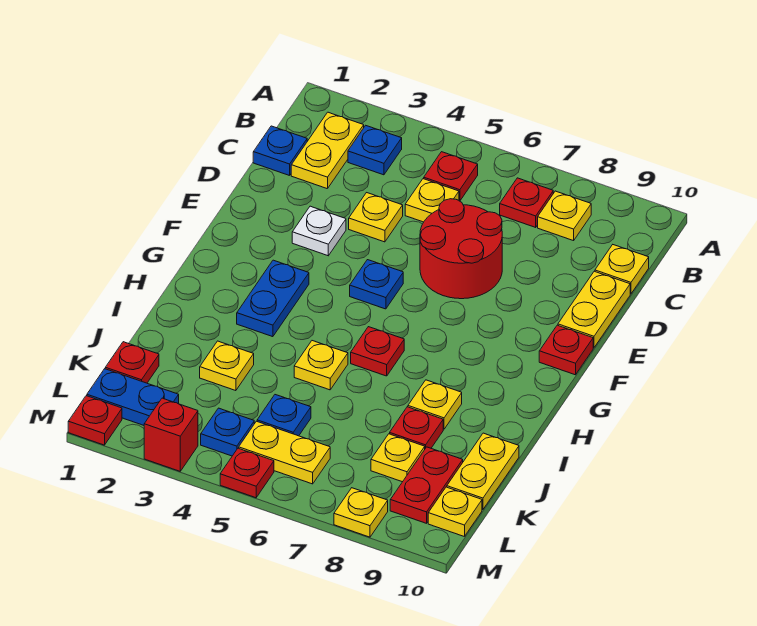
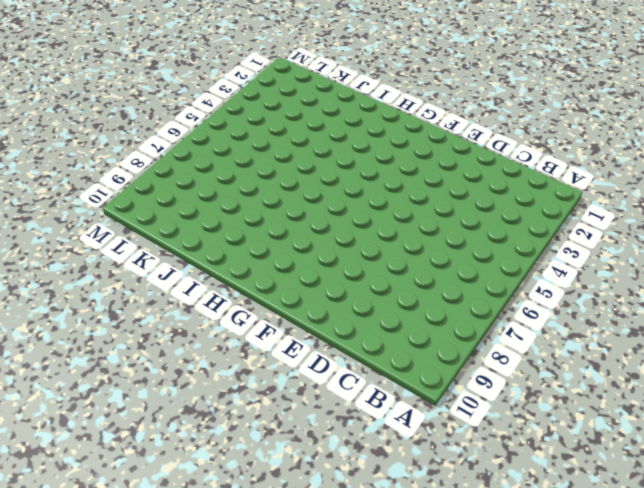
none -> yellow plate B2:C2 level 1
none -> blue plate B3 level 1
none -> red plate B5 level 1
none -> red plate B7 level 1

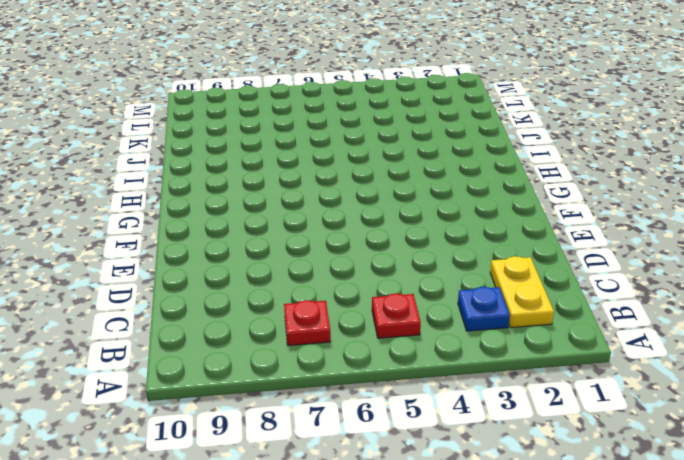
none -> yellow plate B8 level 1
none -> blue plate C1 level 1
none -> yellow plate C5 level 1
none -> yellow plate C10 level 1

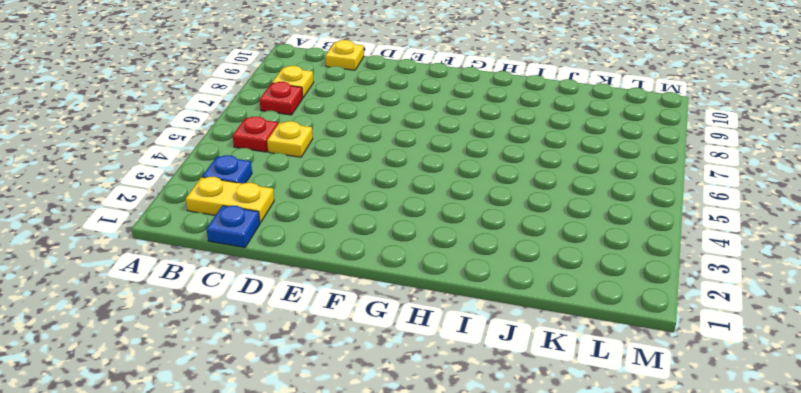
none -> yellow plate D4 level 1
none -> red round brick D6:E7 level 1
none -> yellow plate D10:E10 level 1
none -> white plate E3 level 1

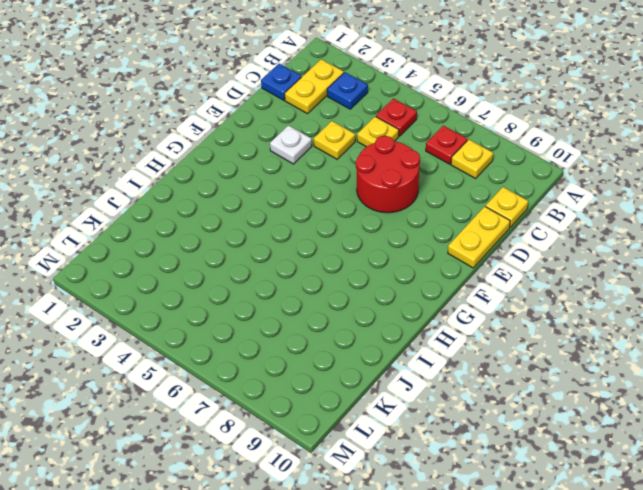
none -> blue plate F5 level 1
none -> red plate F10 level 1
none -> blue plate G3:H3 level 1
none -> red plate H6 level 1

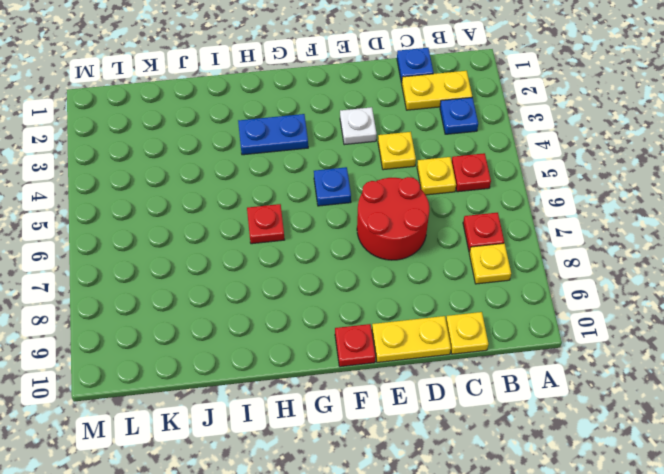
none -> yellow plate I5 level 1
none -> yellow plate I8 level 1
none -> yellow plate J3 level 1
none -> red plate J8 level 1

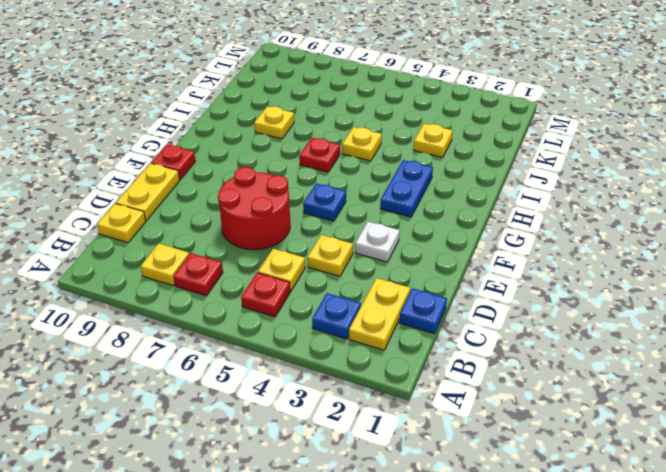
none -> red plate J8 level 1
none -> yellow plate J10:K10 level 1
none -> red plate K1 level 1
none -> blue plate K5 level 1

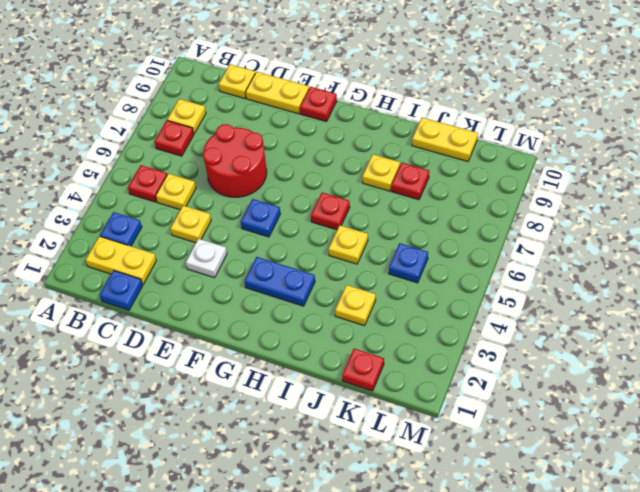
none -> yellow plate K8 level 1
none -> red plate K9:L9 level 1
none -> blue plate L1:L2 level 1
none -> blue plate L4 level 1

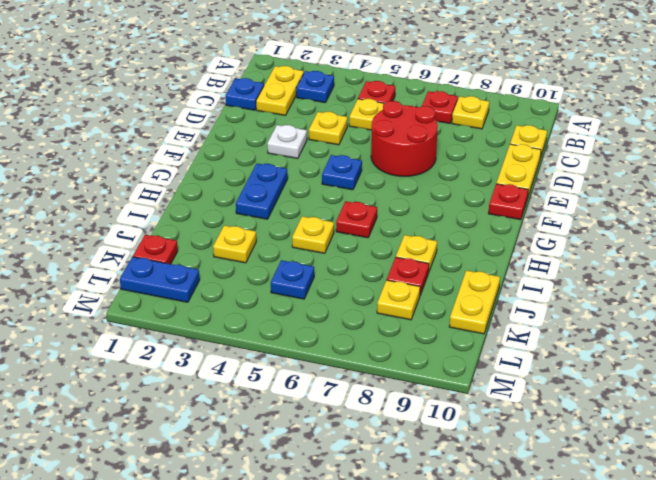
none -> red plate K9:L9 level 1
none -> blue plate L4 level 1
none -> yellow plate L5:L6 level 1
none -> yellow plate L10 level 1

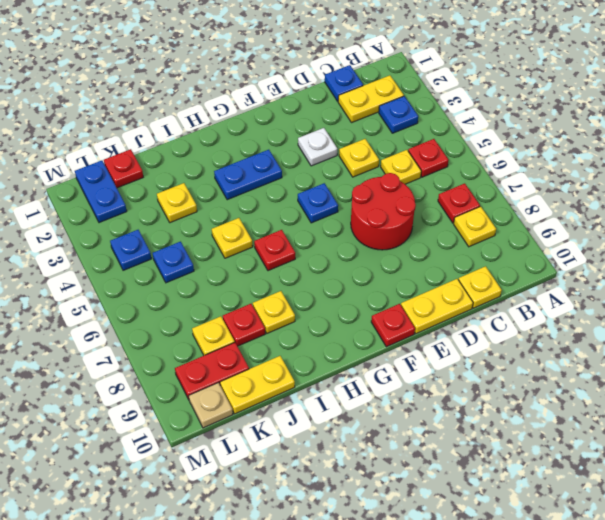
tan plate L10 level 1 -> yellow plate L10 level 1
none -> yellow plate L5:L6 level 1
none -> red plate M1 level 1
none -> red brick M3 level 1
none -> red plate M5 level 1

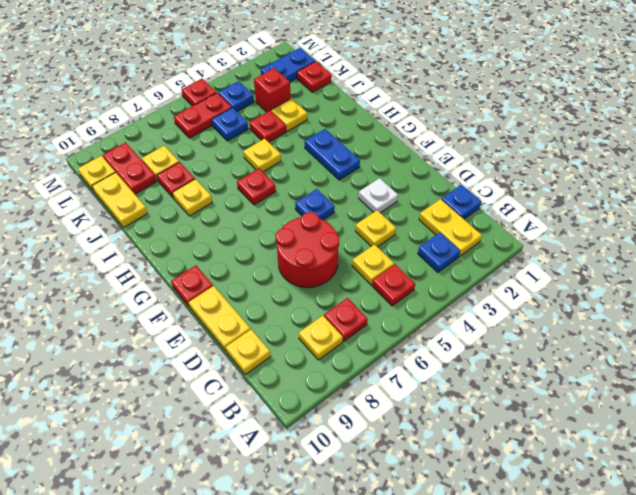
red plate J4 level 1 -> red plate M1 level 1
red brick K3 level 1 -> red brick M3 level 1
red plate L5:L6 level 1 -> yellow plate L5:L6 level 1
none -> yellow plate M8 level 1

